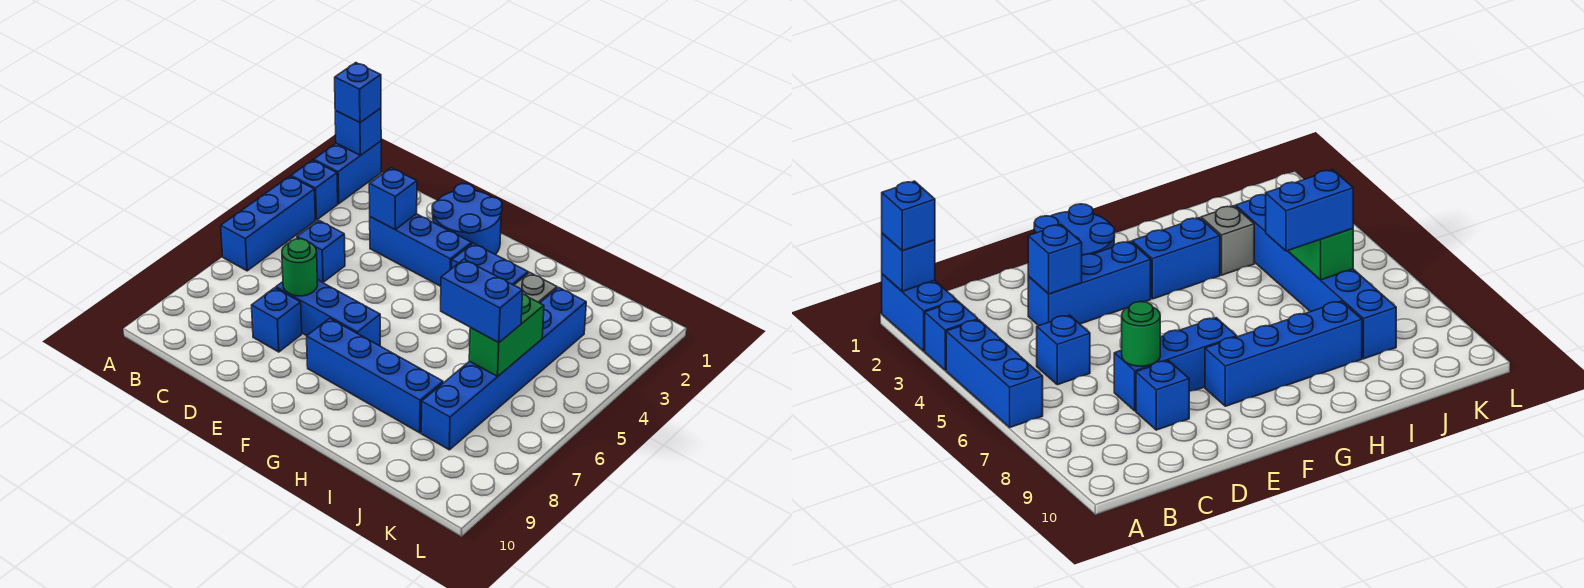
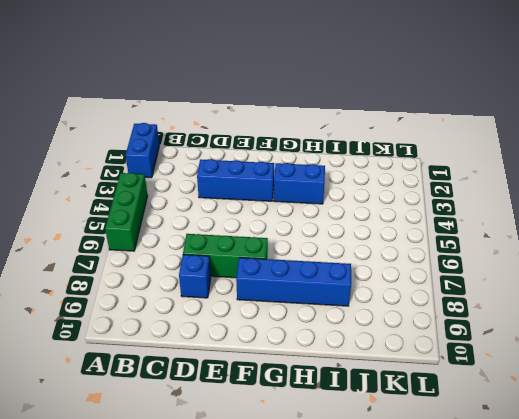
green brick A4:A6 level 1 -> blue brick A4:A6 level 1
green brick D7:F7 level 1 -> blue brick D7:F7 level 1
none -> blue brick A3 level 1
none -> blue brick C5 level 1
none -> blue round brick E1:F2 level 1

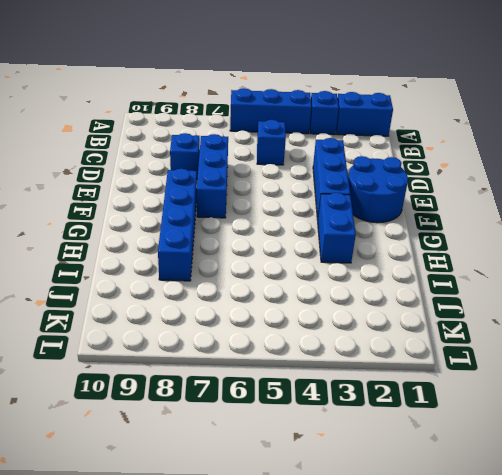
none -> grey brick I3 level 1
none -> blue brick J3:J8 level 1
none -> blue brick A1 level 2

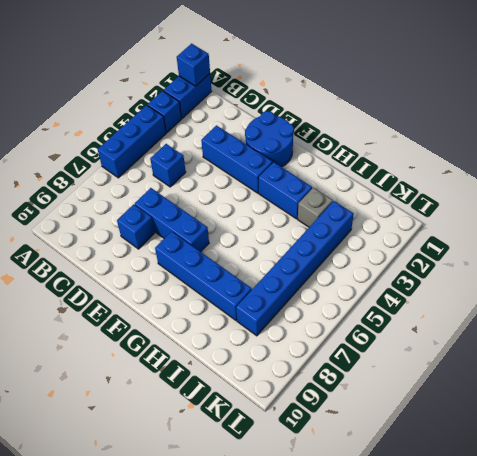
none -> blue brick D3 level 2
none -> green round brick D7 level 2
none -> green brick J5:J6 level 2

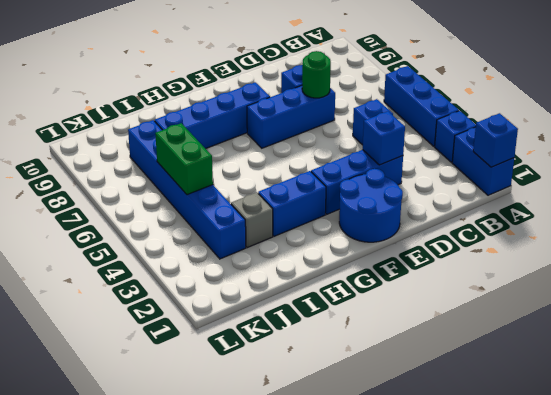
none -> blue brick A1 level 3
none -> blue brick I6:J6 level 3

